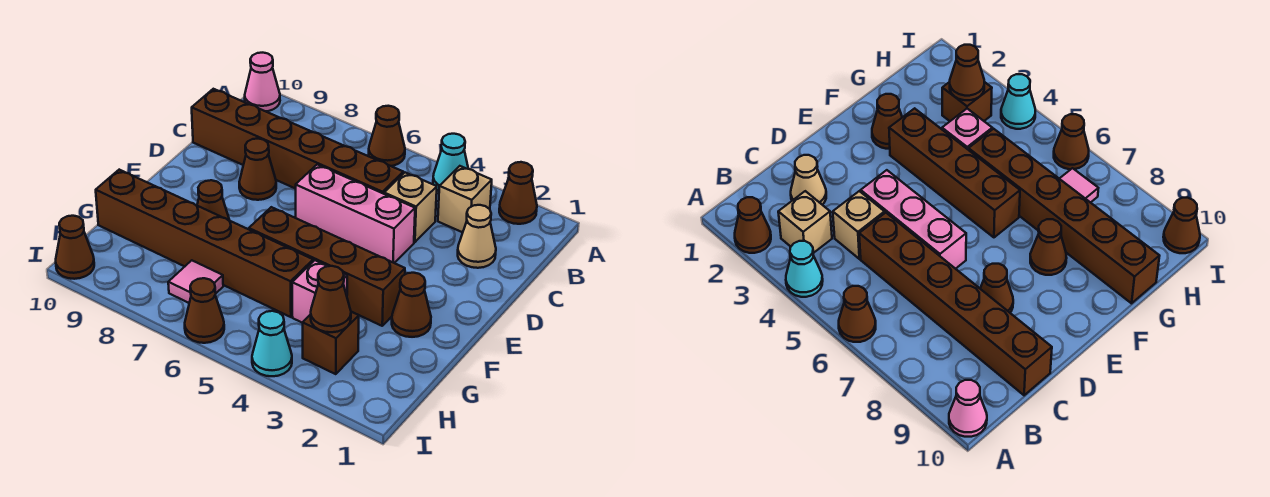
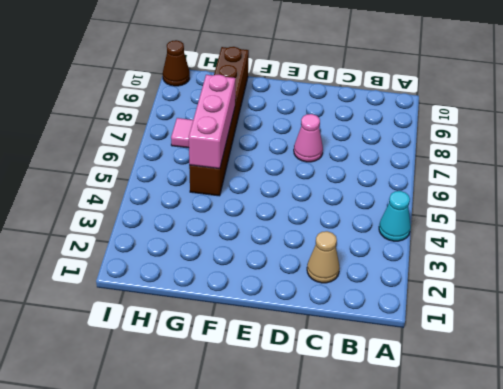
pink cone D7 level 1 -> pink cone A10 level 1
pink brick G5:G7 level 2 -> pink brick D4:D6 level 1
none -> brown cone A2 level 1
none -> brown cone A6 level 1
none -> tan brick B3 level 1

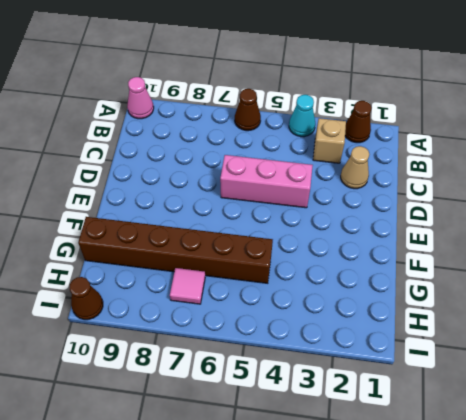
none -> tan brick C4 level 1
none -> brown brick C5:C10 level 1
none -> brown cone D8 level 1

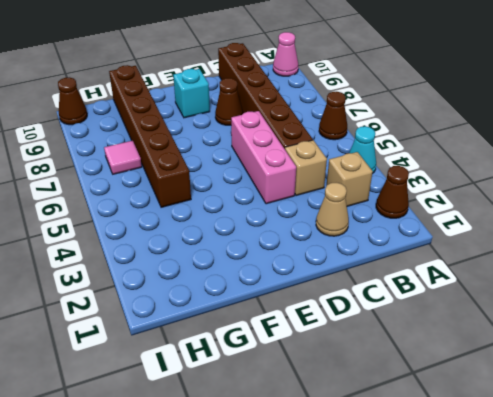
cyan brick E9 level 1 -> none
none -> brown cone F2 level 1
none -> brown brick F3:F6 level 1
none -> brown cone F8 level 1

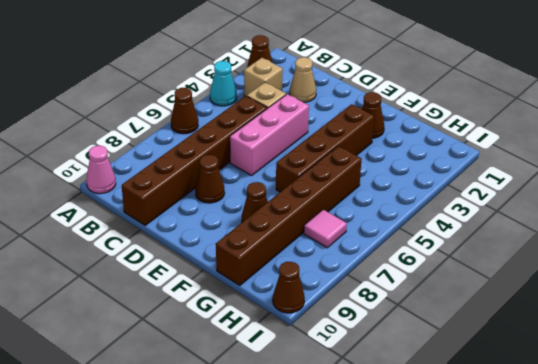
none -> pink brick G4 level 1
none -> brown brick H3 level 1
none -> cyan cone I4 level 1

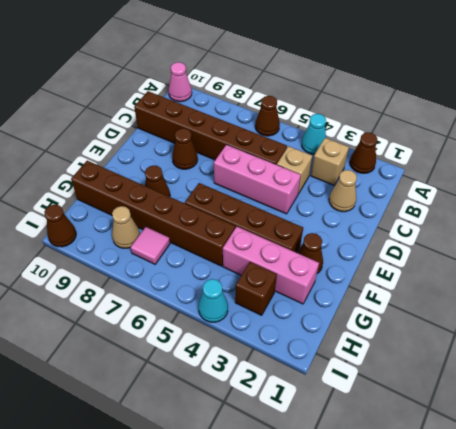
pink brick G2:G4 level 1 -> pink brick G4 level 1
tan cone H8 level 1 -> none
none -> brown cone I6 level 1
none -> brown cone H3 level 2

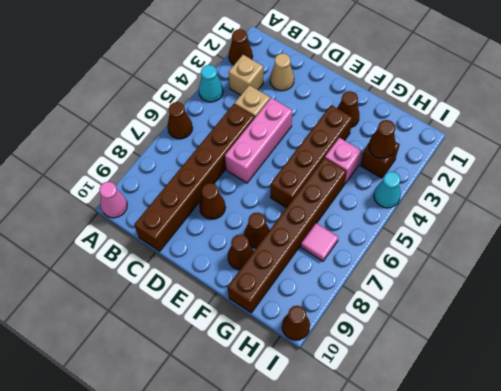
brown cone F9 level 1 -> brown cone I6 level 1

